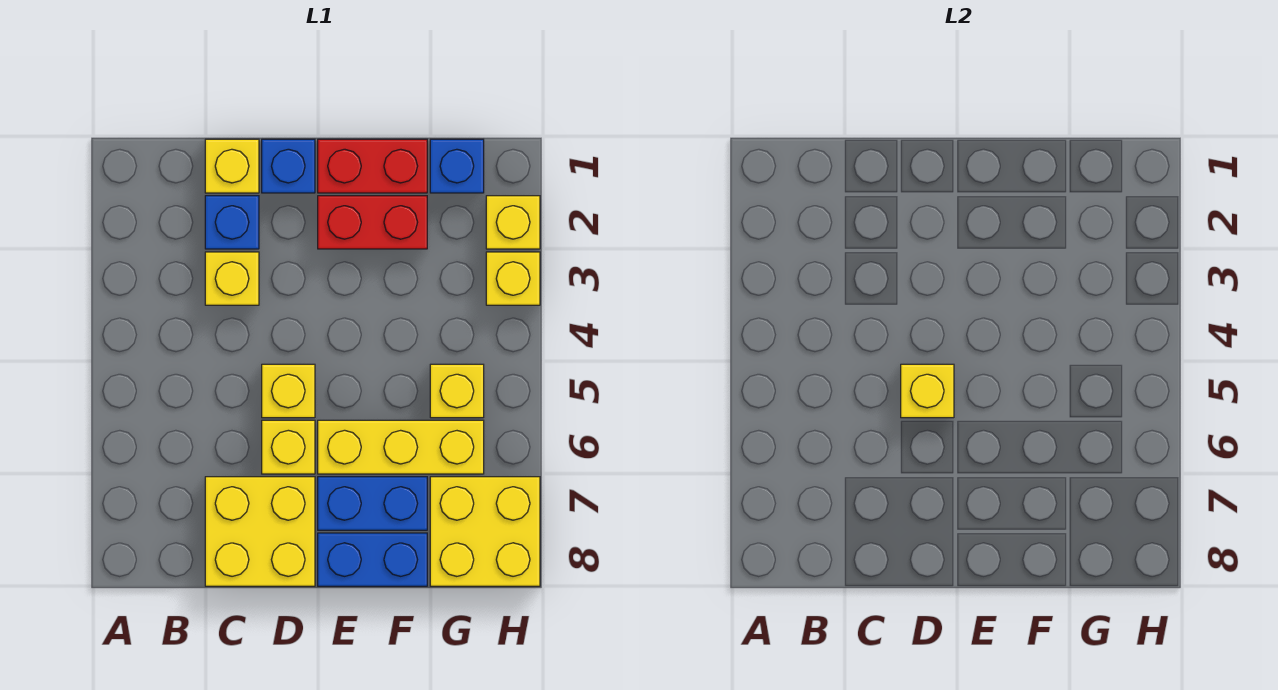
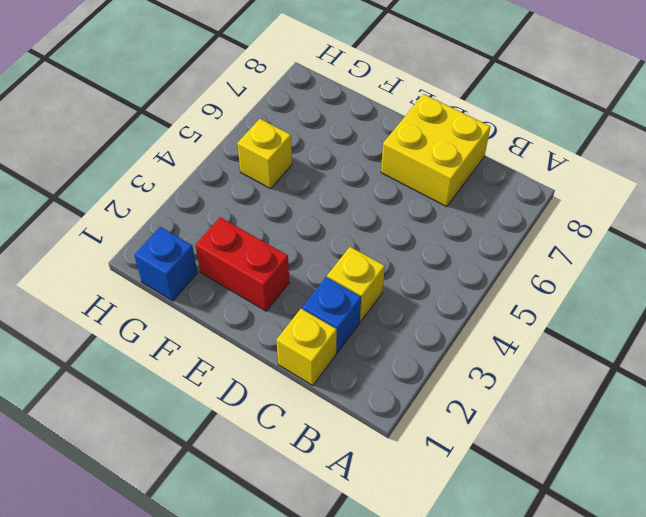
none -> blue brick D1 level 1
none -> yellow brick D5 level 1
none -> yellow brick D6 level 1

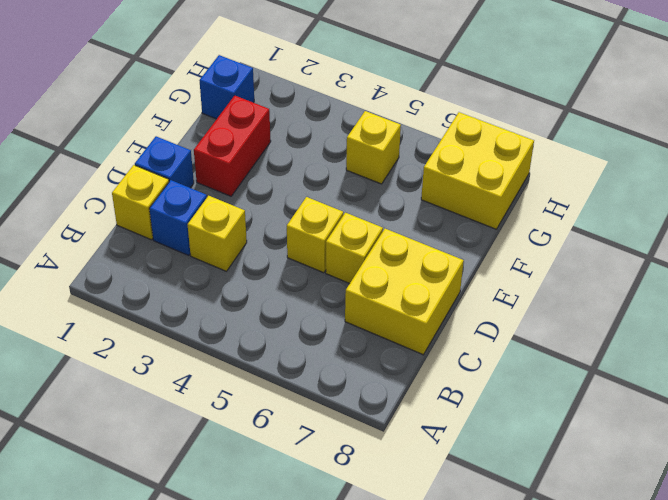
none -> red brick E1:F1 level 1
none -> yellow brick E6:G6 level 1
none -> blue brick E7:F7 level 1

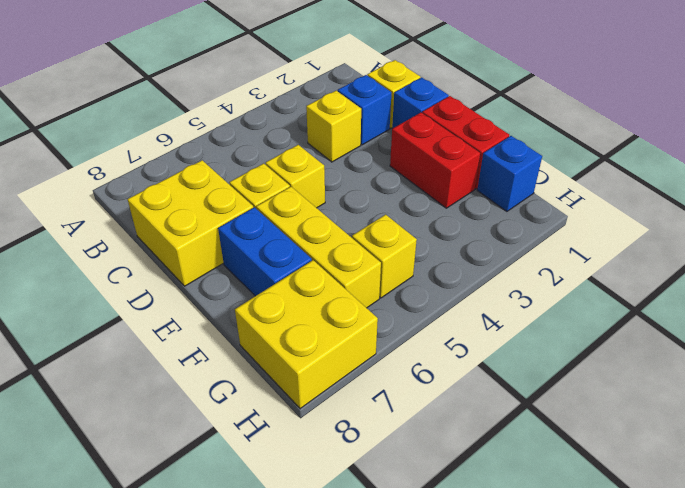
none -> blue brick E8:F8 level 1
none -> yellow brick H2 level 1
none -> yellow brick H3 level 1

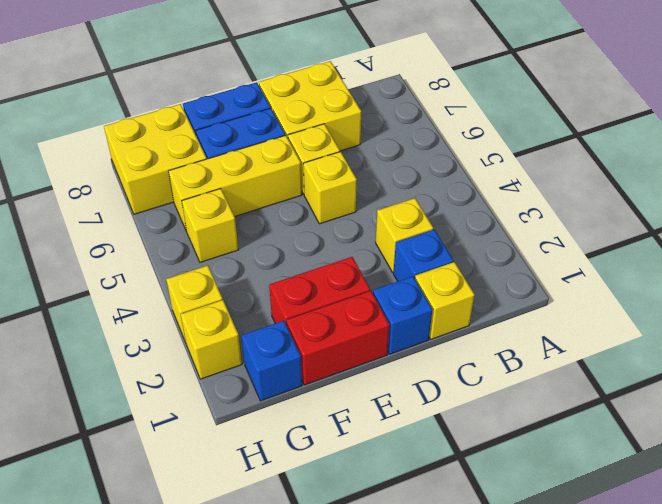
none -> yellow brick D5 level 2

